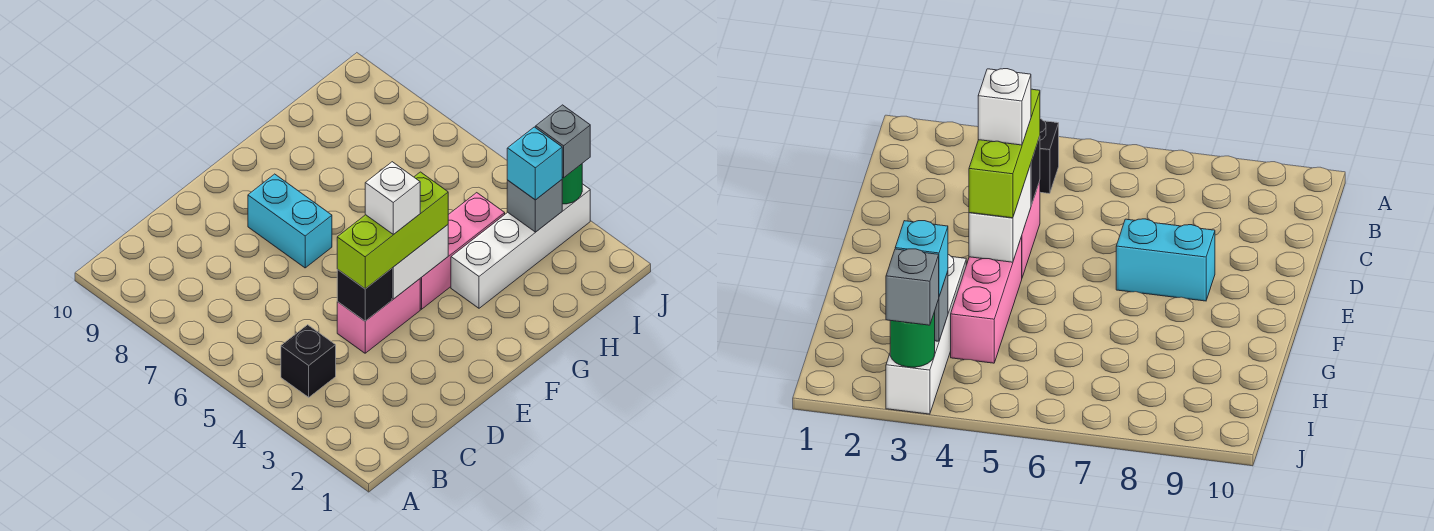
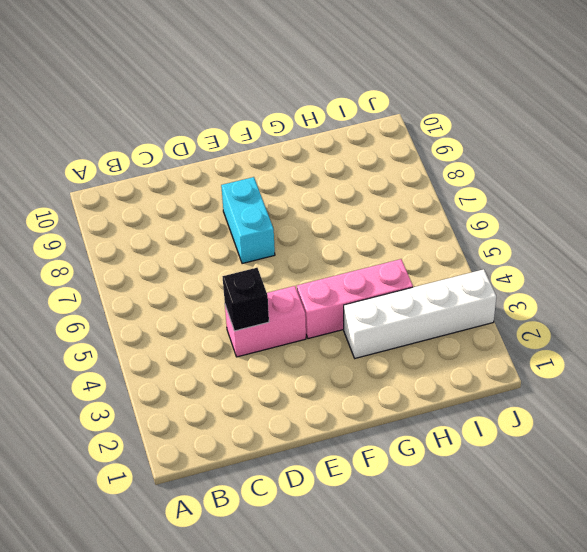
none -> black brick B4 level 1
none -> white brick E4:F4 level 2
none -> grey brick I3 level 2

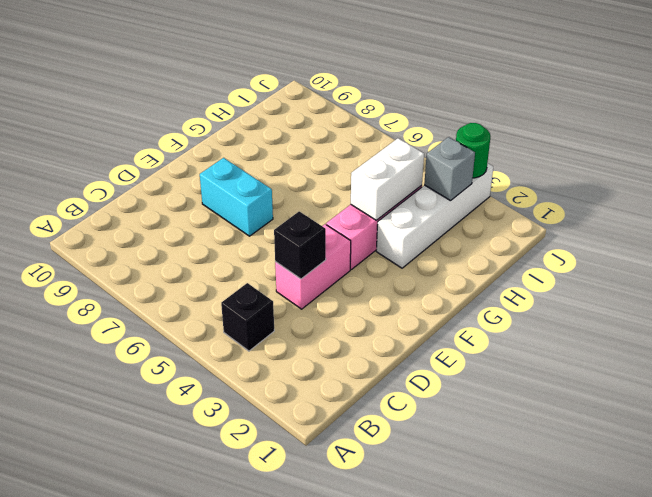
white brick G4:H4 level 2 -> white brick E4:F4 level 2
none -> lime brick D4:F4 level 3
none -> cyan brick I3 level 3
none -> grey brick J3 level 3

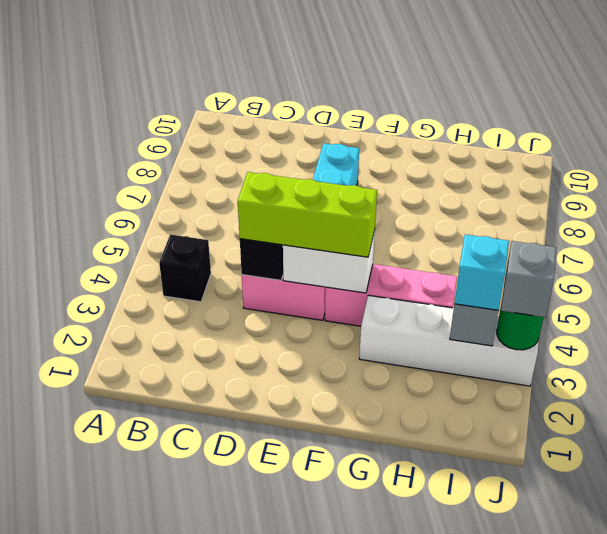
none -> white brick E4 level 4

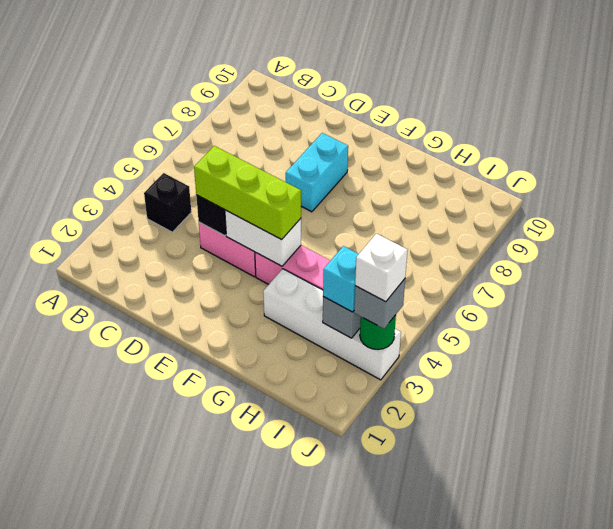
white brick J3 level 4 -> white brick E4 level 4

